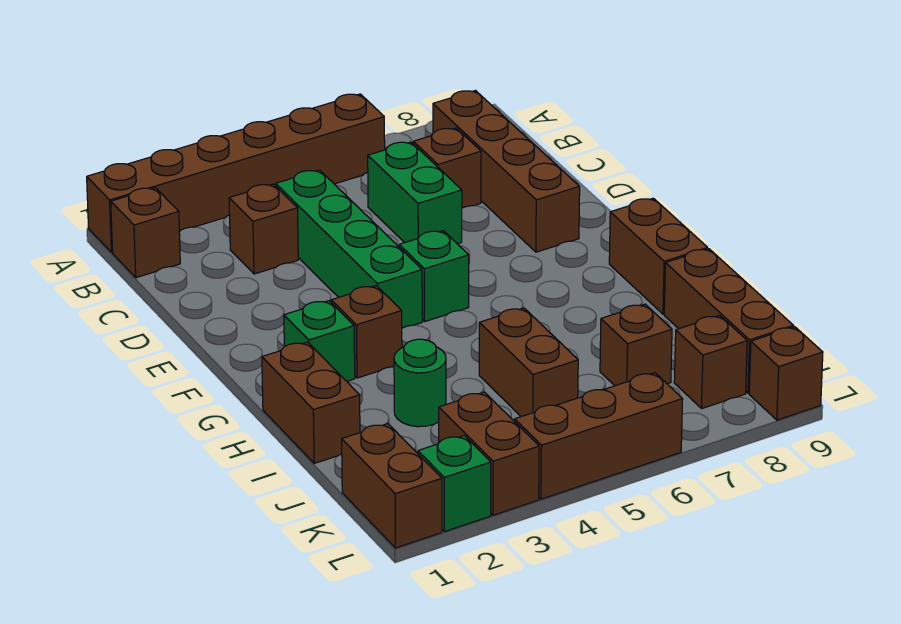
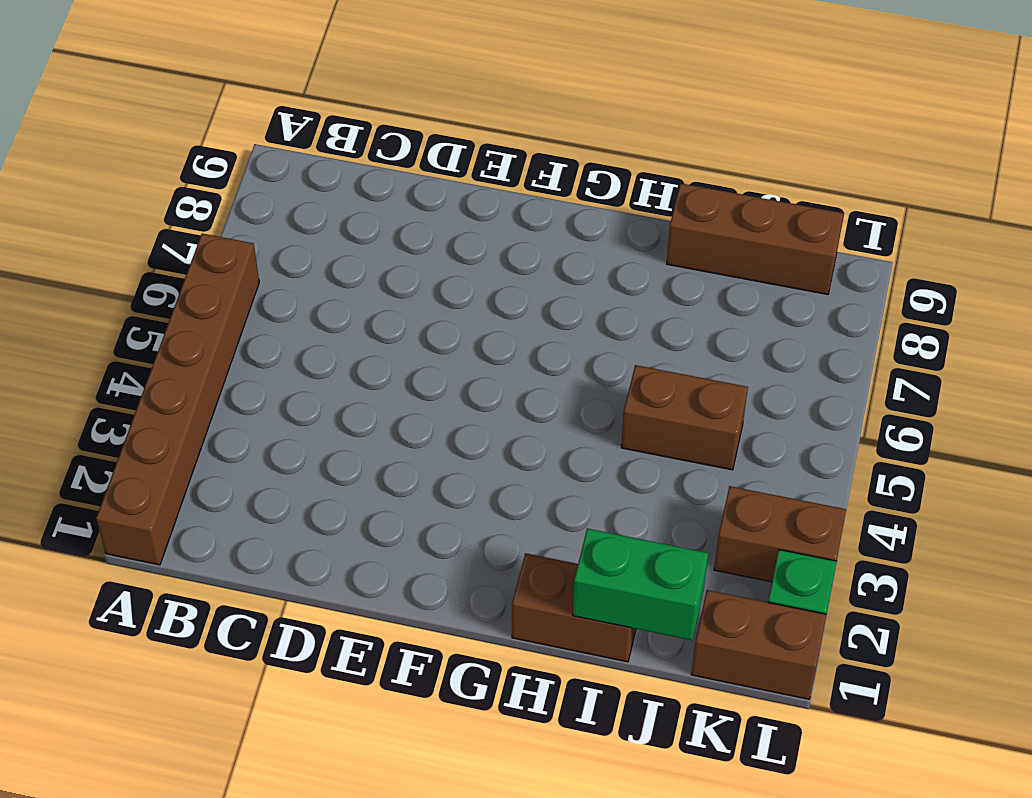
green brick I1:J1 level 2 -> green brick C6:D6 level 1
none -> brown brick B1 level 1
none -> brown brick B8:E8 level 1
none -> brown brick C3 level 1

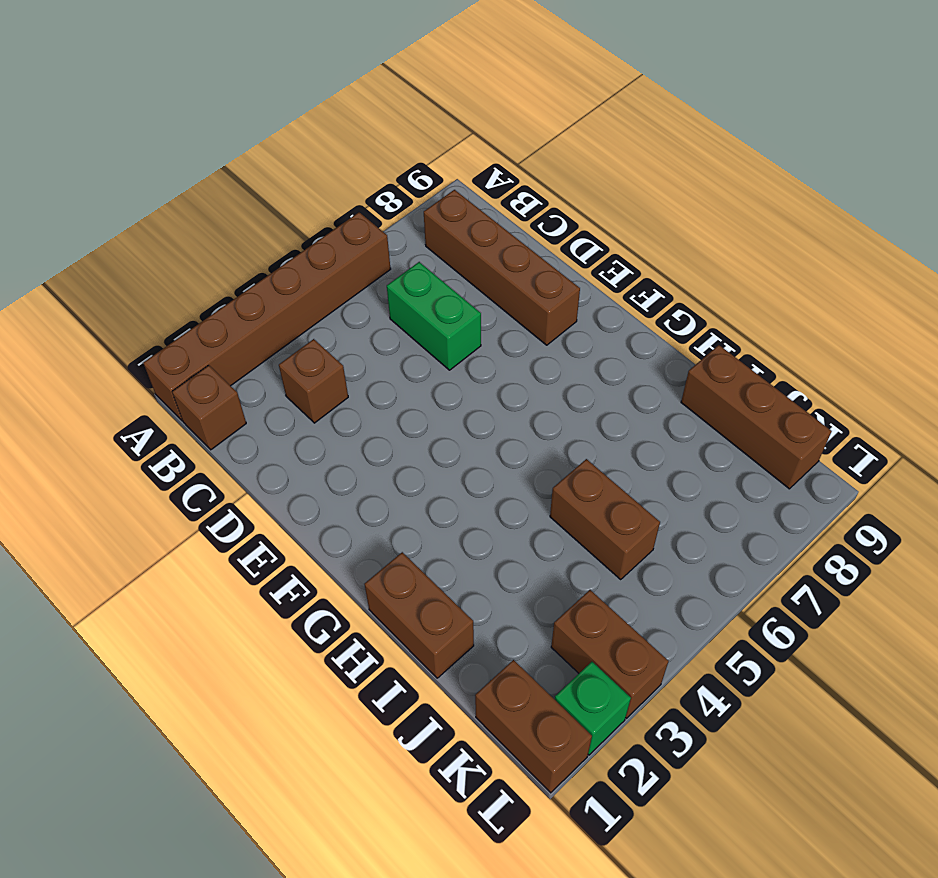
none -> green brick C4:F4 level 1
none -> brown brick C7 level 1
none -> green brick F5 level 1

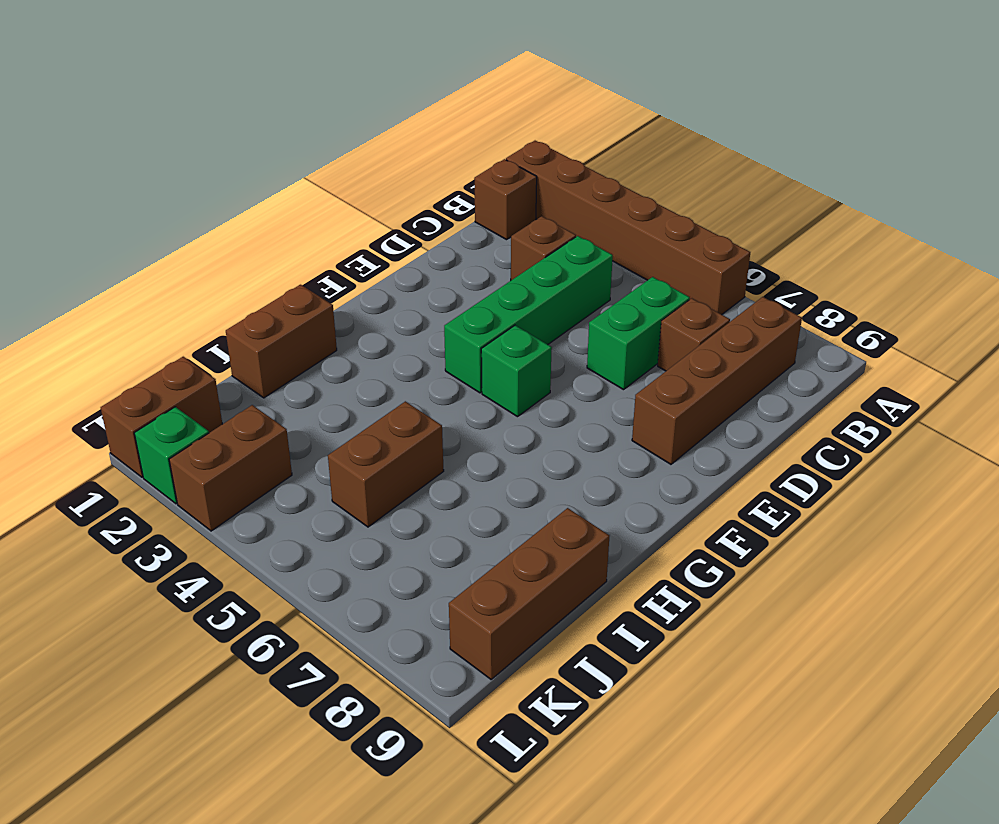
none -> green brick G2 level 1
none -> brown brick G3 level 1
none -> brown brick G9:H9 level 1

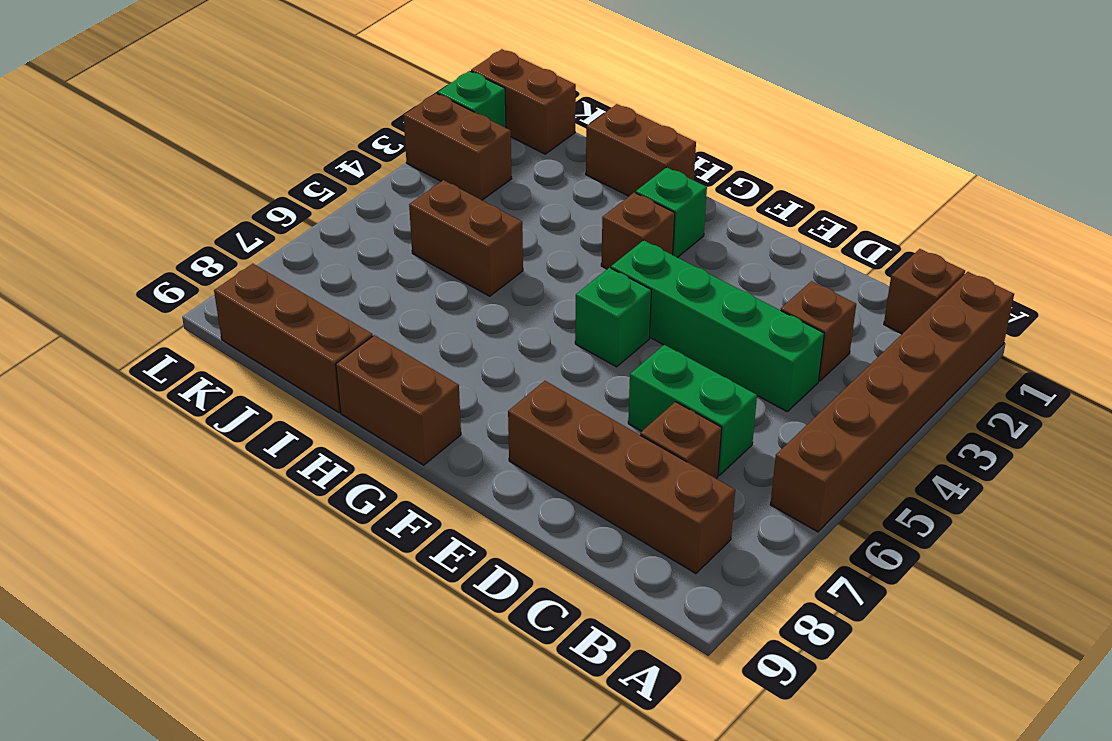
none -> green round brick I3 level 1
none -> brown brick J7 level 1
none -> brown brick K8 level 1

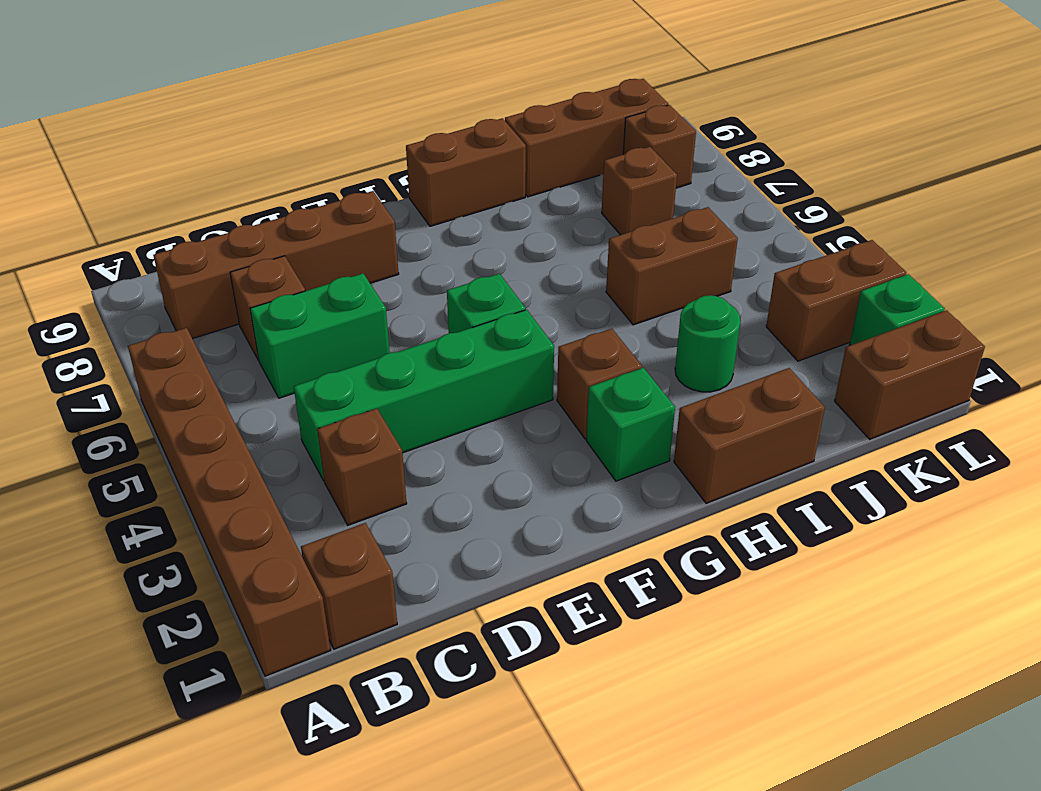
none -> brown brick L4:L6 level 1
none -> brown brick L9 level 1

